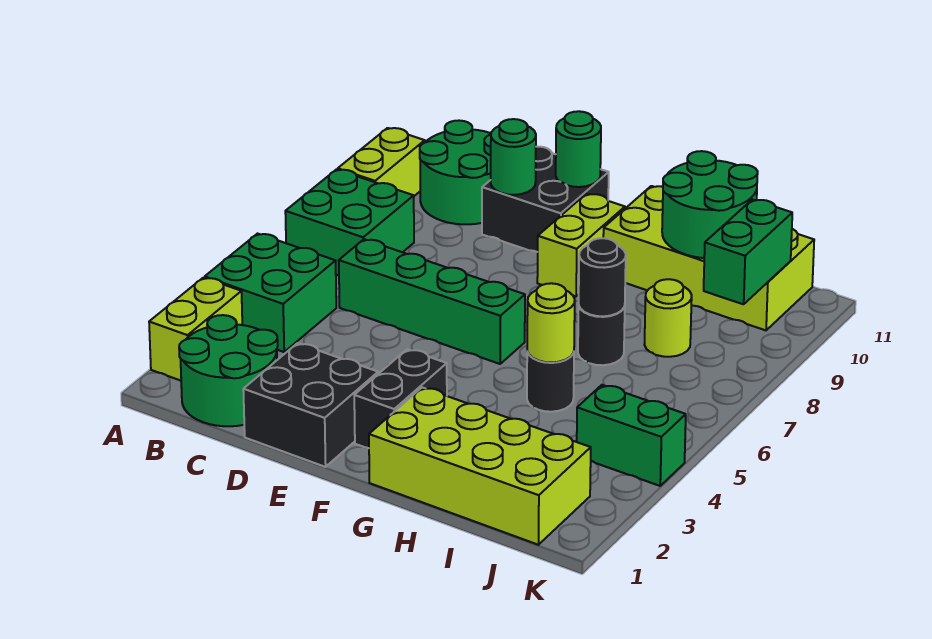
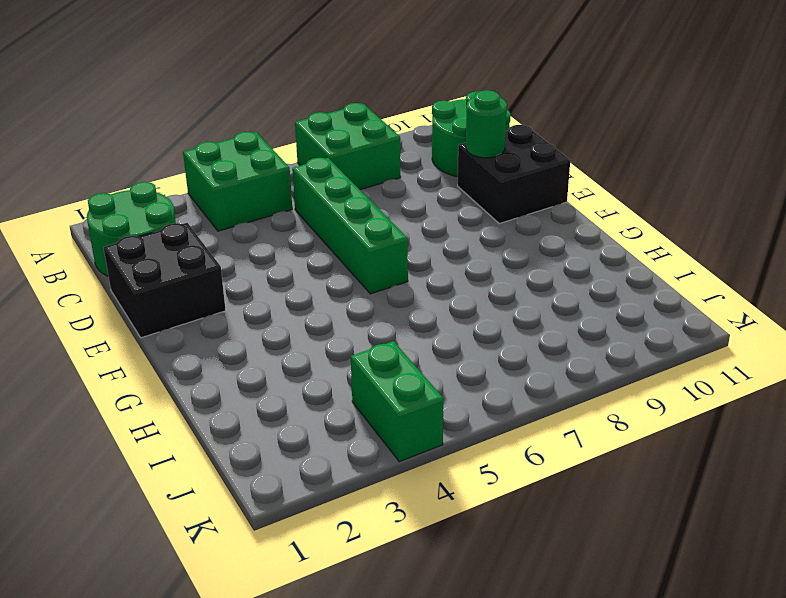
none -> lime brick A2:A3 level 1
none -> lime brick A9:A10 level 1
none -> black brick F2:F3 level 1

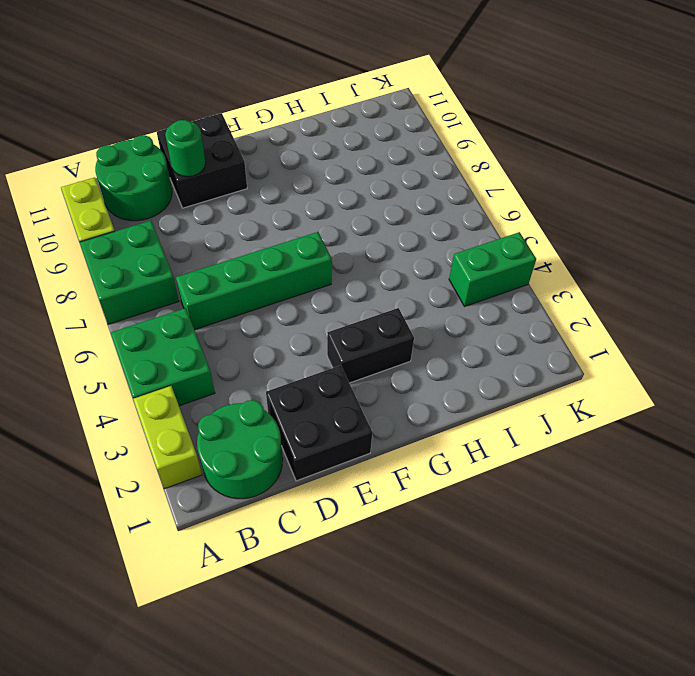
black brick F3:G3 level 1 -> black brick F2:F3 level 1
none -> lime brick F9:F10 level 1
none -> lime brick G1:J2 level 1
none -> lime brick G10:J11 level 1

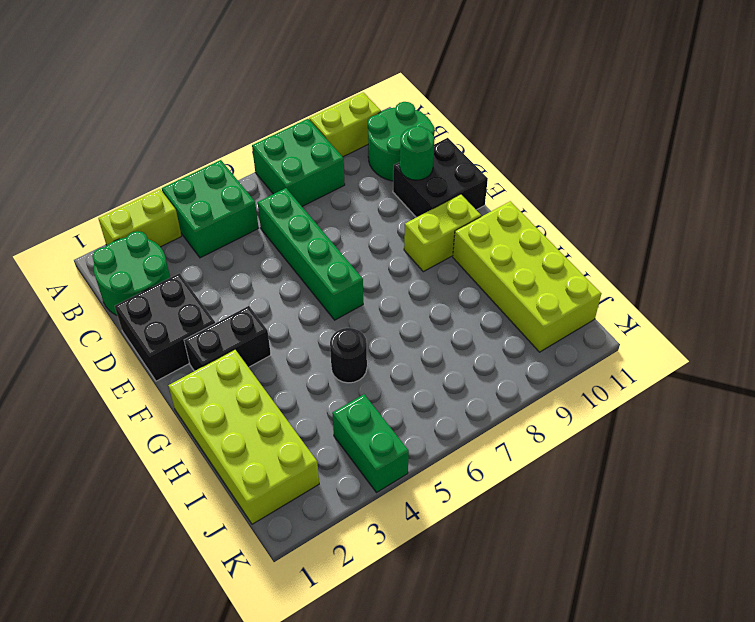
none -> black round brick H7 level 1
none -> lime round brick I8 level 1
none -> green round brick E11 level 2

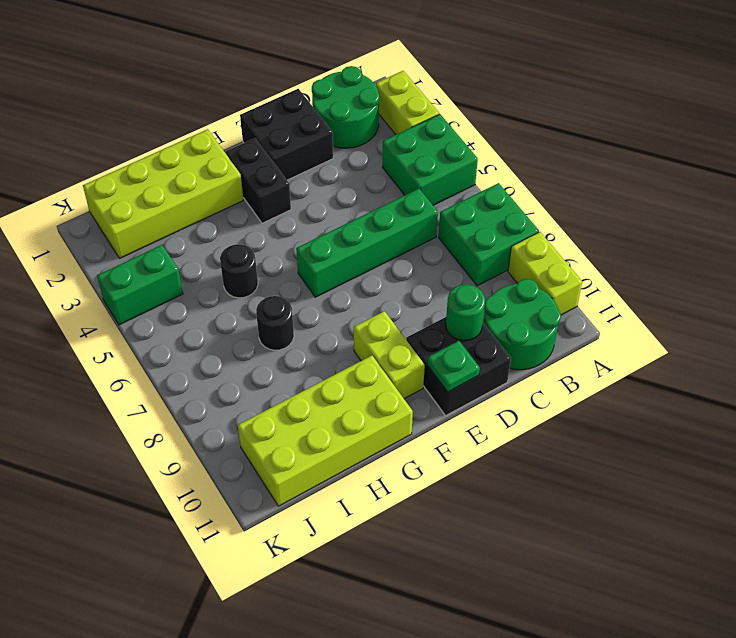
green plate E11 level 2 -> green round brick E11 level 2
none -> lime round brick I8 level 1
none -> lime round brick H5 level 2
none -> black round brick H7 level 2

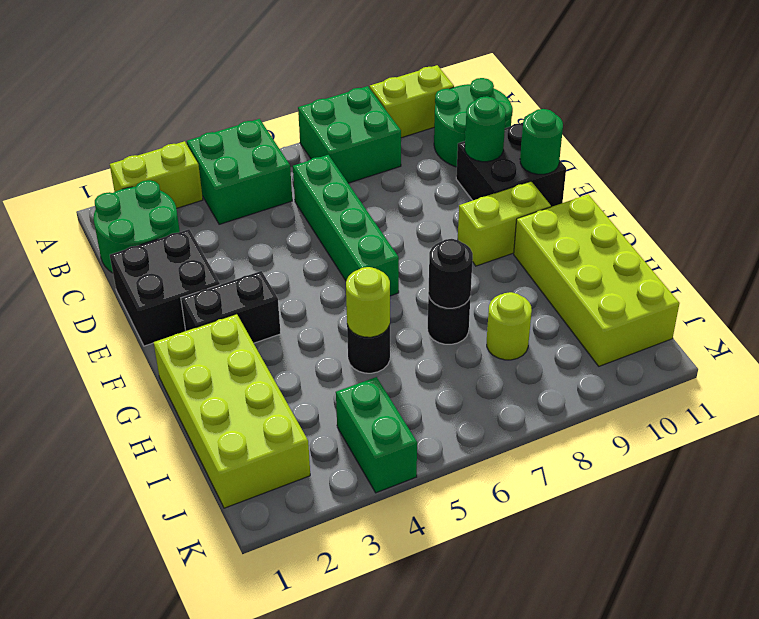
none -> green round brick H10:I11 level 2
none -> green brick J9:J10 level 2

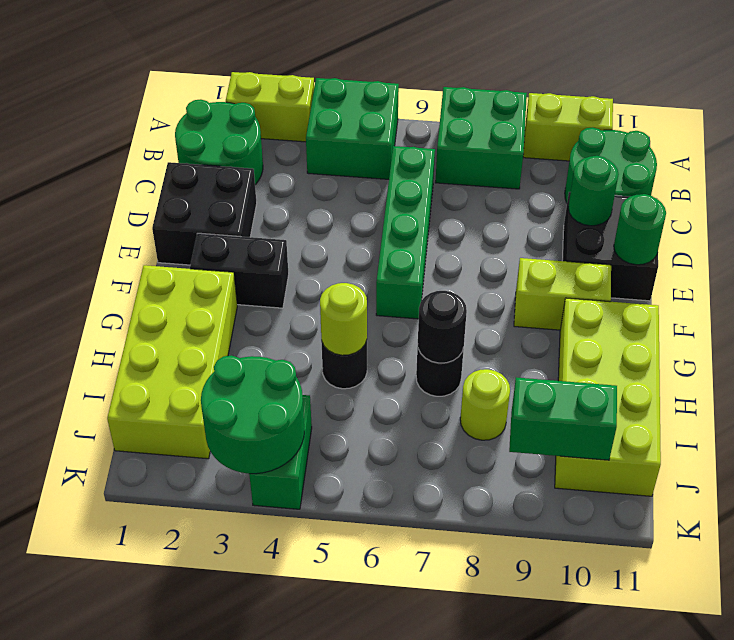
green round brick J3:K4 level 2 -> green round brick H10:I11 level 2

